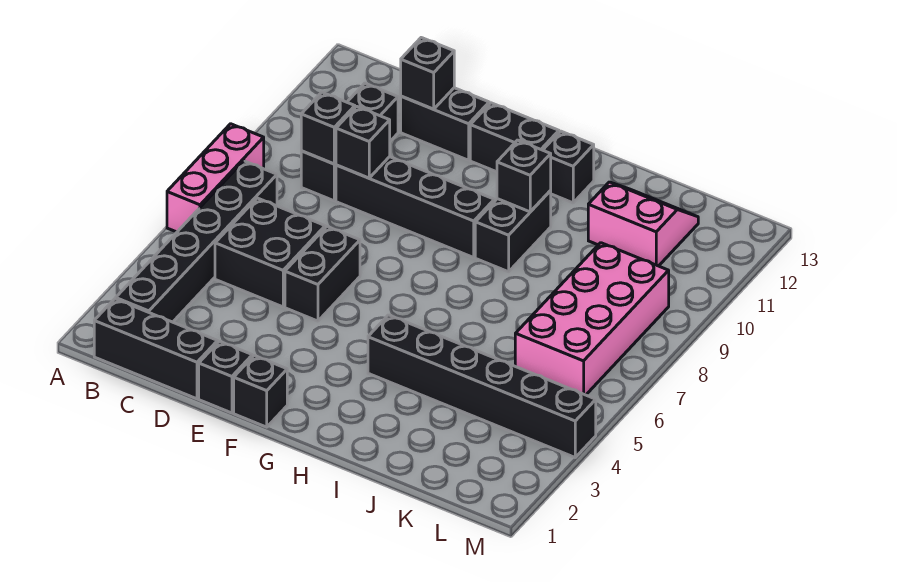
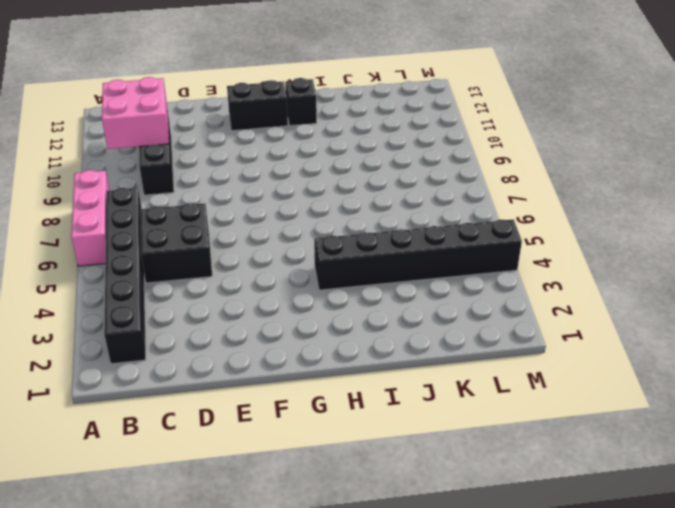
pink brick B10:C11 level 2 -> none
none -> black brick B1:D1 level 1
none -> black brick D9:G9 level 1
none -> black brick D12:E12 level 1

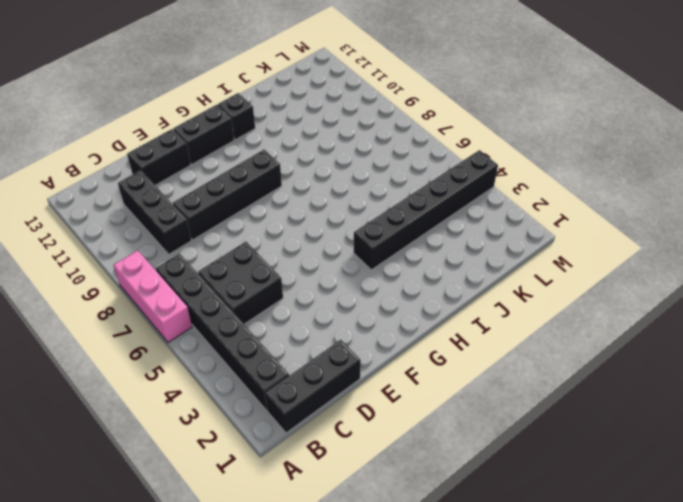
none -> black brick E1 level 1
none -> black brick E5:E6 level 1
none -> black brick F1 level 1

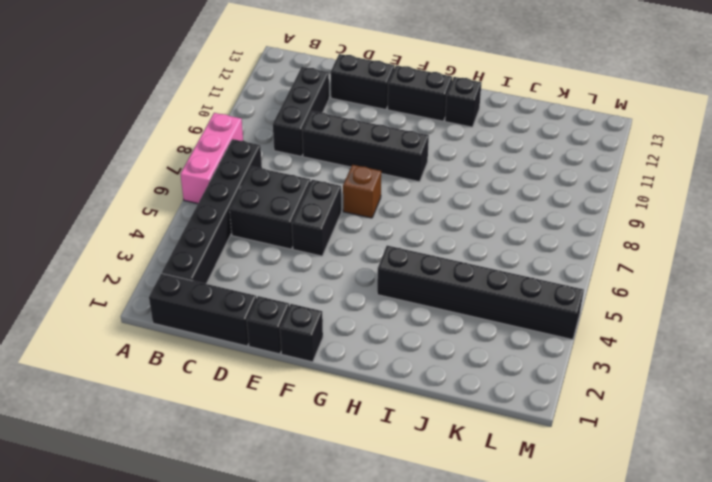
brown brick F7 level 1 -> none
none -> black brick H9:H10 level 1
none -> pink slope J11:K12 level 1 top 11
none -> pink brick K6:L9 level 1

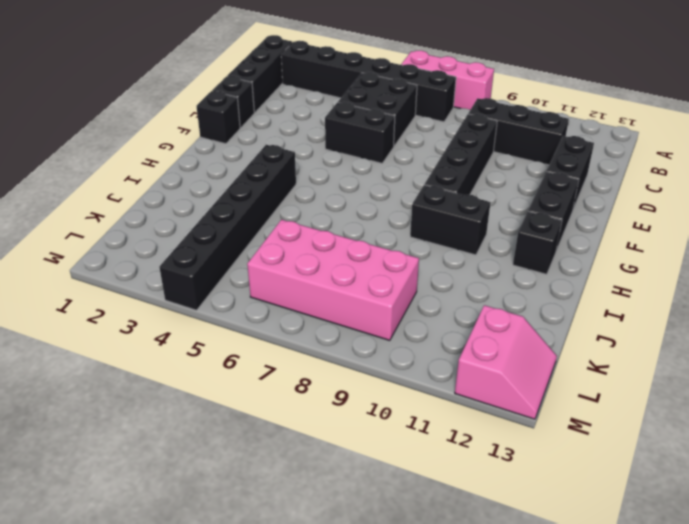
pink slope L12:M13 level 1 top 12 -> pink slope J11:K12 level 1 top 11
none -> black brick C9 level 2
none -> black brick D9 level 2
none -> black brick D12 level 2

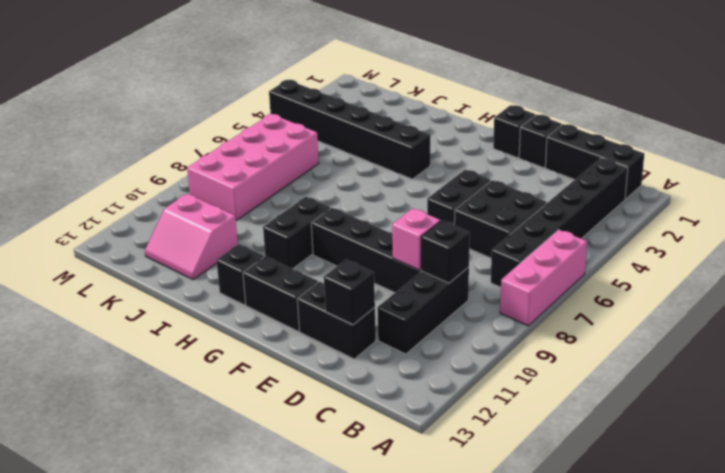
pink brick D9 level 2 -> black brick D9 level 2
none -> black brick H10 level 2

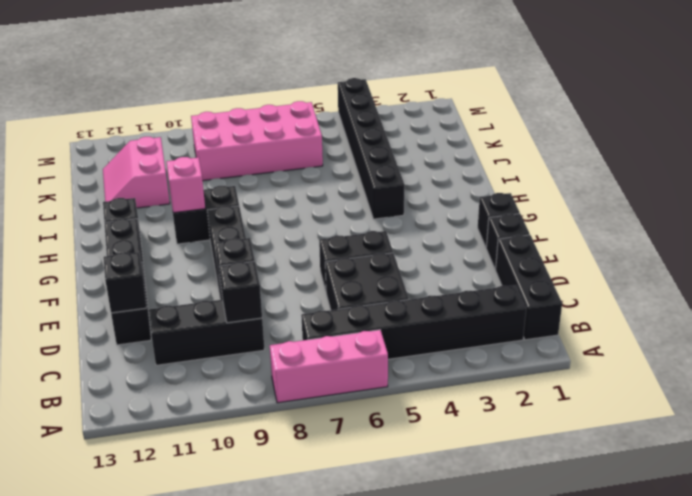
pink brick H10 level 2 -> black brick H10 level 2

